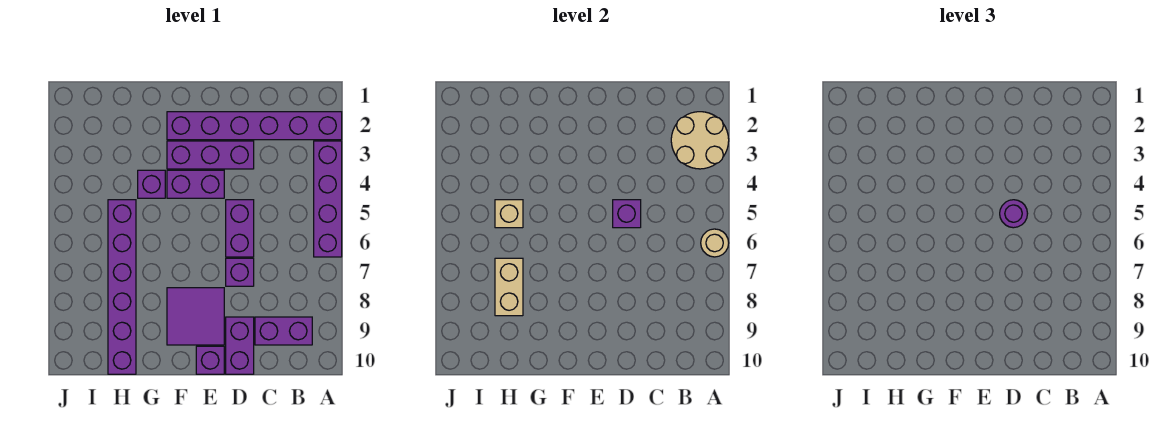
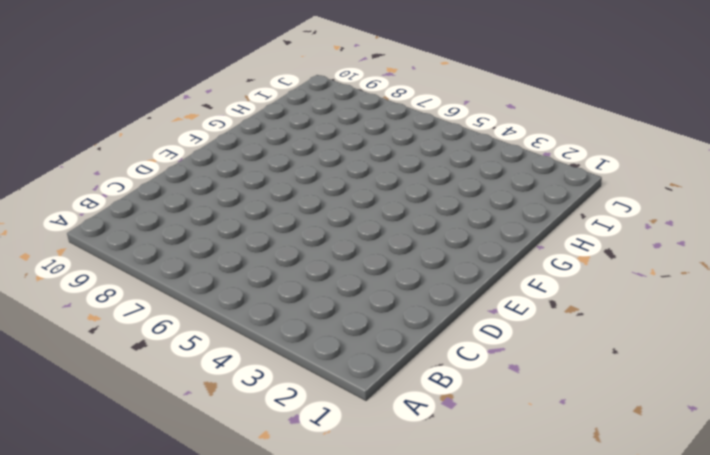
none -> purple brick A2:F2 level 1
none -> purple brick A3:A6 level 1
none -> purple brick B9:C9 level 1

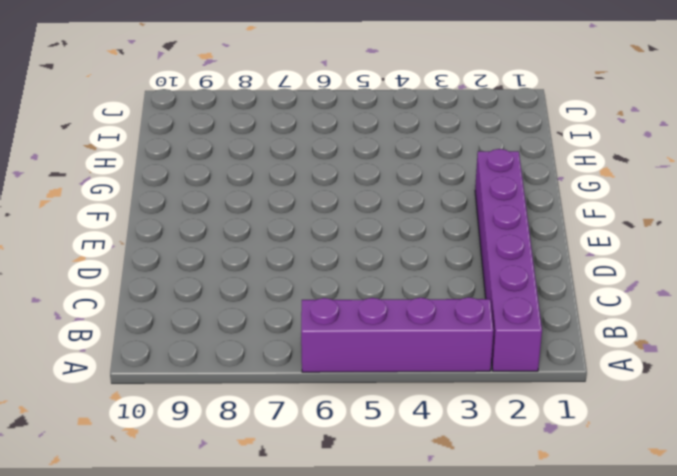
none -> purple brick B9:C9 level 1
none -> purple brick D3:F3 level 1
none -> purple brick D5:D6 level 1

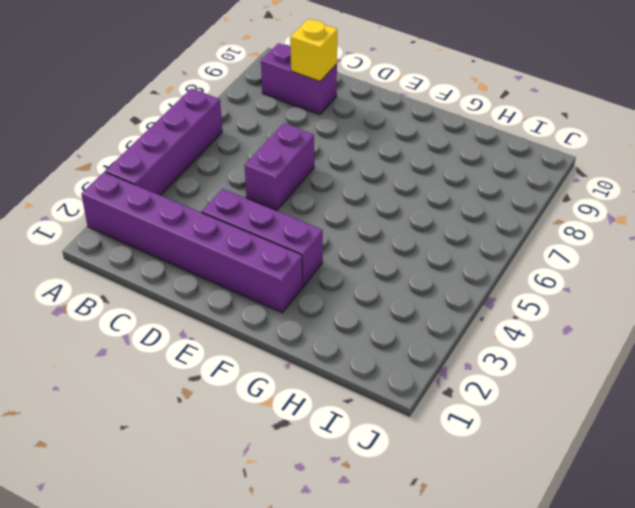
yellow brick C9 level 2 -> none
none -> purple brick D7 level 1
none -> purple brick D9:D10 level 1
none -> purple brick E4:F4 level 1

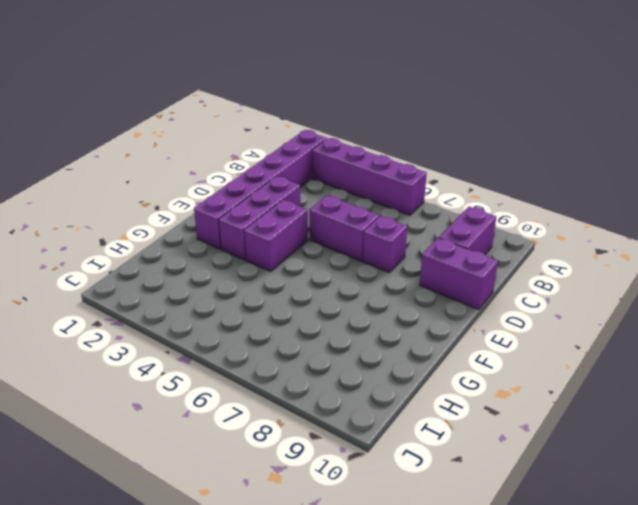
none -> purple tile E8:F9 level 1
none -> purple brick E10 level 1
none -> purple brick G4 level 1

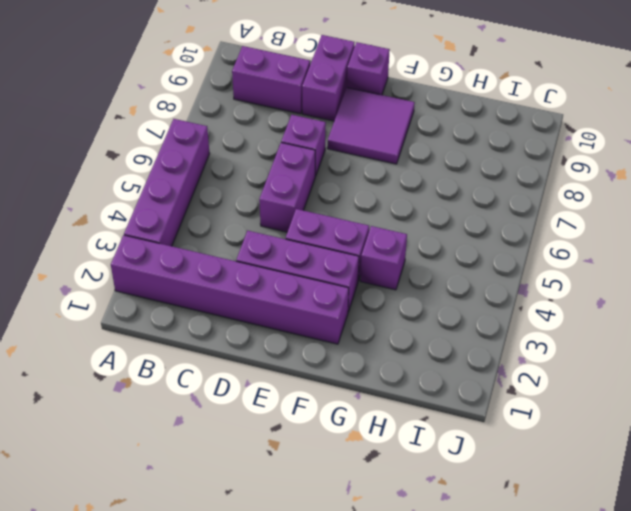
none -> purple brick H5:H10 level 1
none -> tan round brick A2:B3 level 2
none -> tan round brick A6 level 2

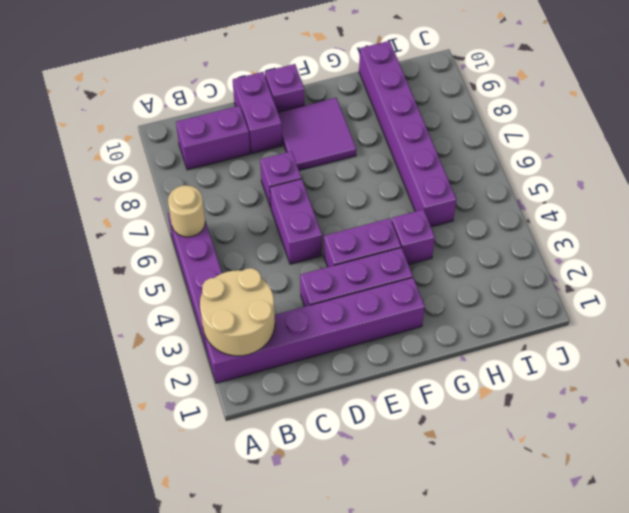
none -> purple brick D5 level 2
none -> tan brick H5 level 2
none -> tan brick H7:H8 level 2

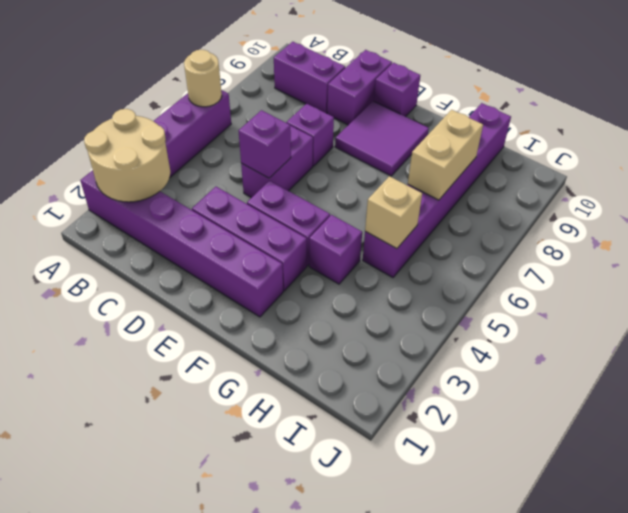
none -> purple round brick D5 level 3

